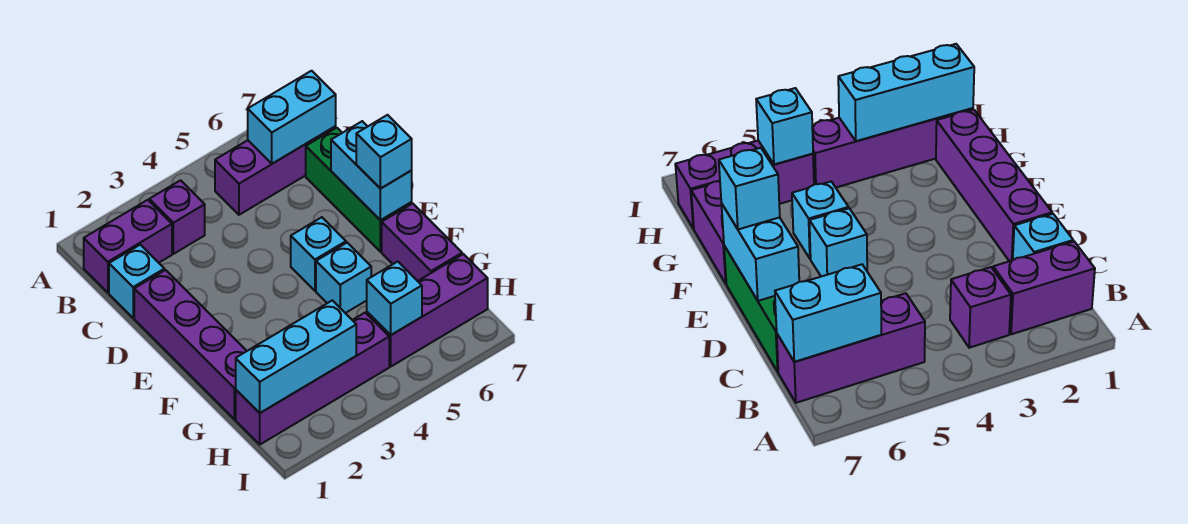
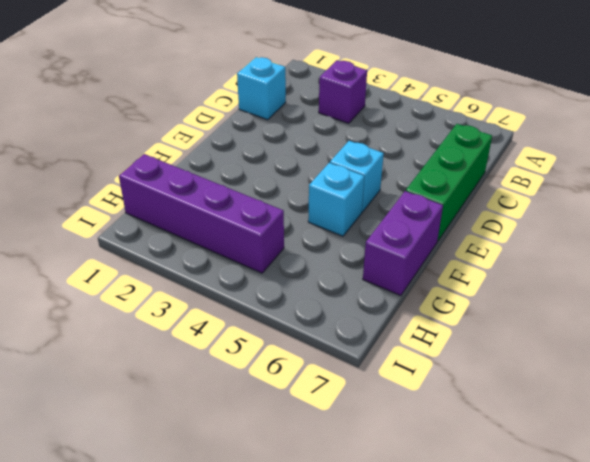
none -> purple brick B1:B2 level 1
none -> purple brick B5:B7 level 1
none -> purple brick D1:G1 level 1

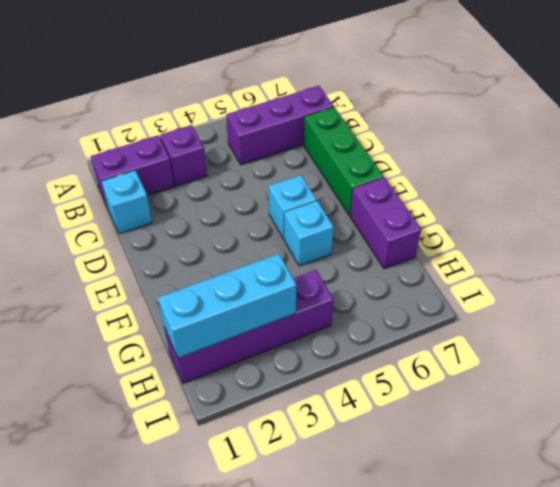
none -> purple brick D1:G1 level 1
none -> purple brick H5:H7 level 1
none -> cyan brick B6:B7 level 2

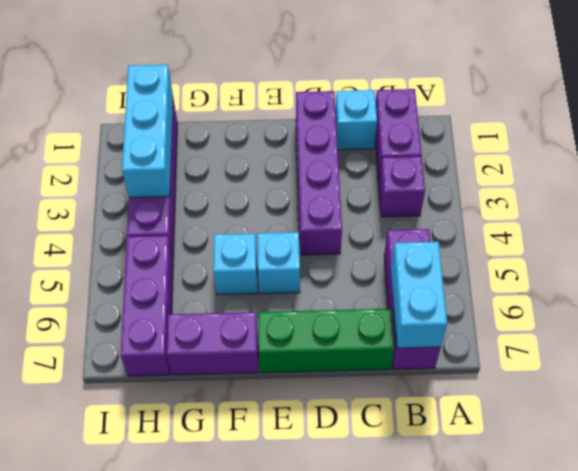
purple brick D1:D4 level 1 -> purple brick D1:G1 level 1
none -> cyan brick D7:E7 level 2
none -> cyan brick H5 level 2
none -> cyan brick E7 level 3

